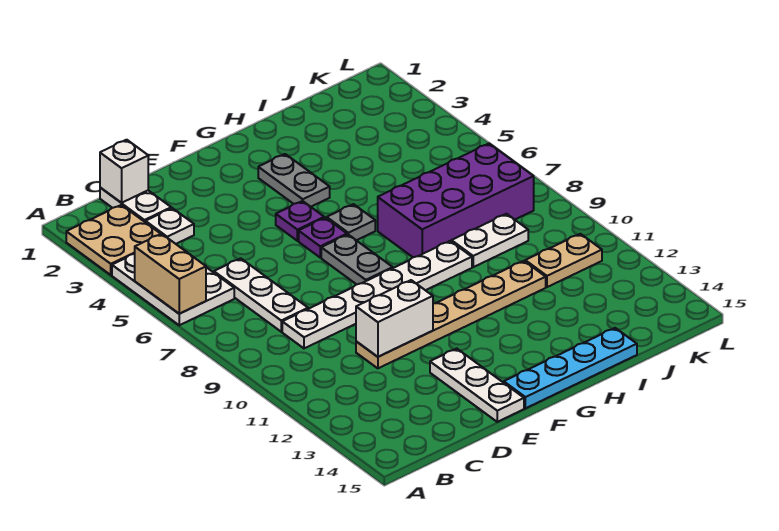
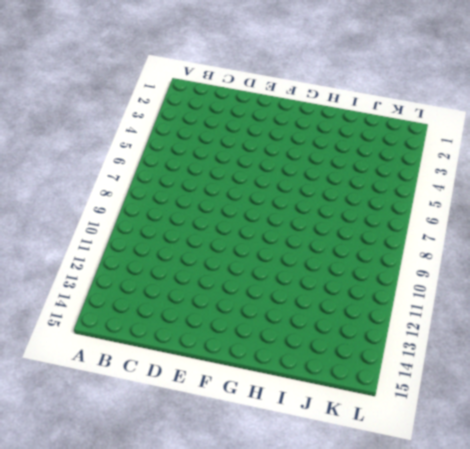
none -> tan plate A2:B3 level 1
none -> white plate A4:B6 level 1
none -> white plate C1:C2 level 1

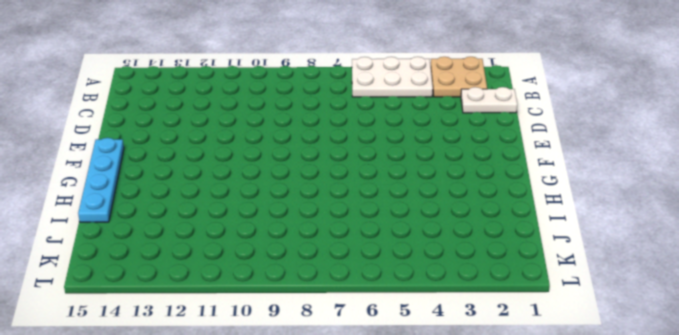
none -> white plate C3 level 1
none -> white plate C6:C8 level 1
none -> white plate C9:H9 level 1

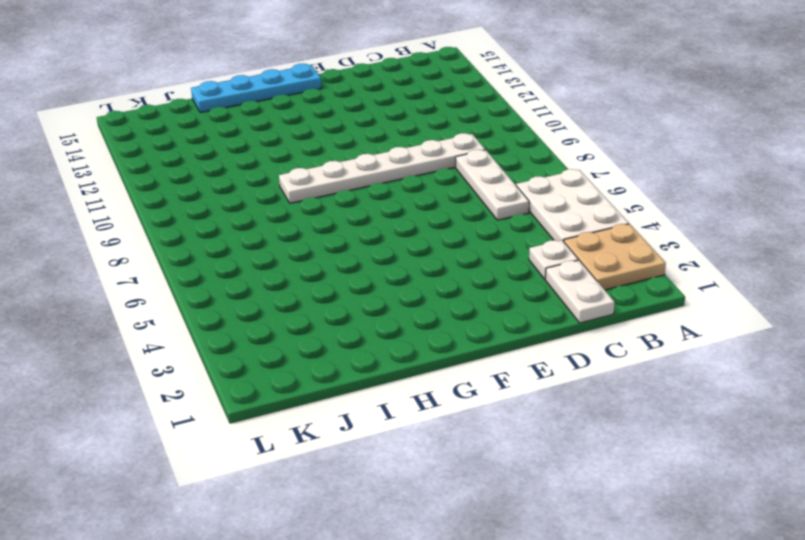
none -> tan plate D11:I11 level 1
none -> white plate E13:E15 level 1
none -> purple plate F5 level 1

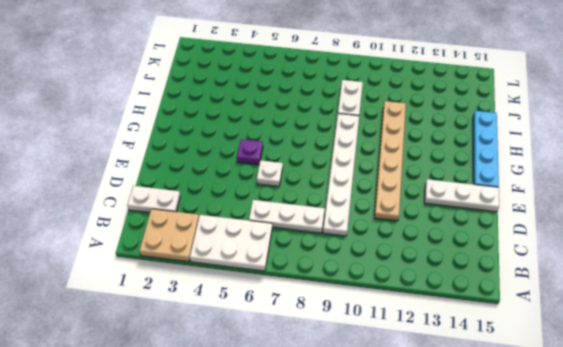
white plate E6 level 1 -> white plate C3 level 1
none -> purple plate F6 level 1
none -> grey plate F7:F8 level 1
none -> grey plate G3:G4 level 1

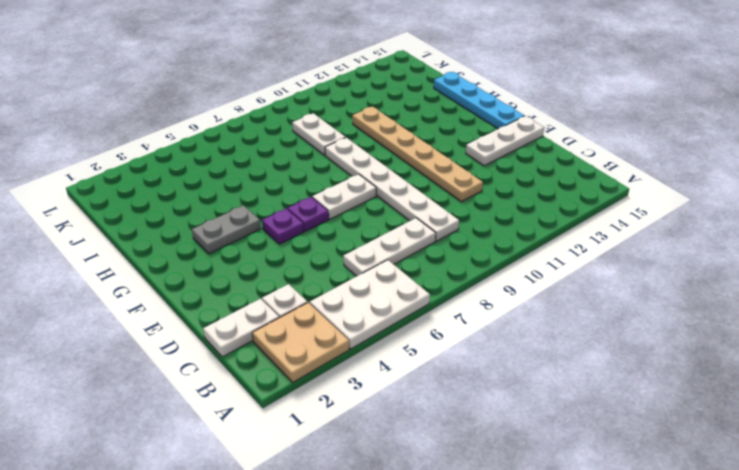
white plate F7:F8 level 1 -> grey plate F7:F8 level 1
none -> grey plate G6 level 1
none -> purple brick H7:K8 level 1
none -> tan plate J11:K11 level 1

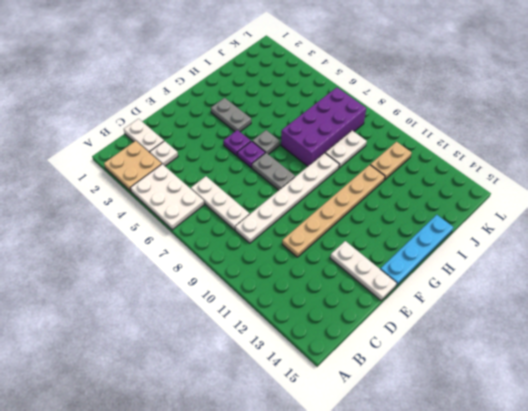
none -> tan brick A5:A6 level 2
none -> white brick C1 level 2
none -> white brick D11:E11 level 2

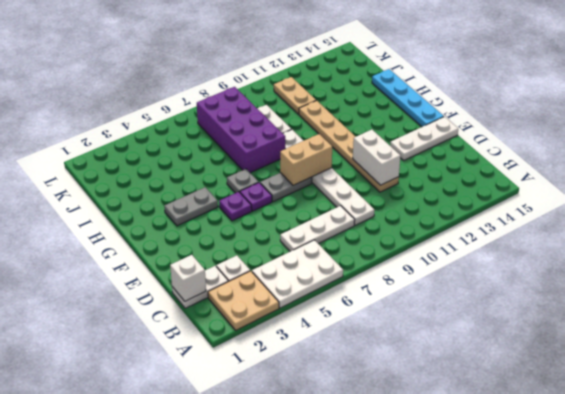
tan brick F8:F9 level 2 -> tan brick A5:A6 level 2

